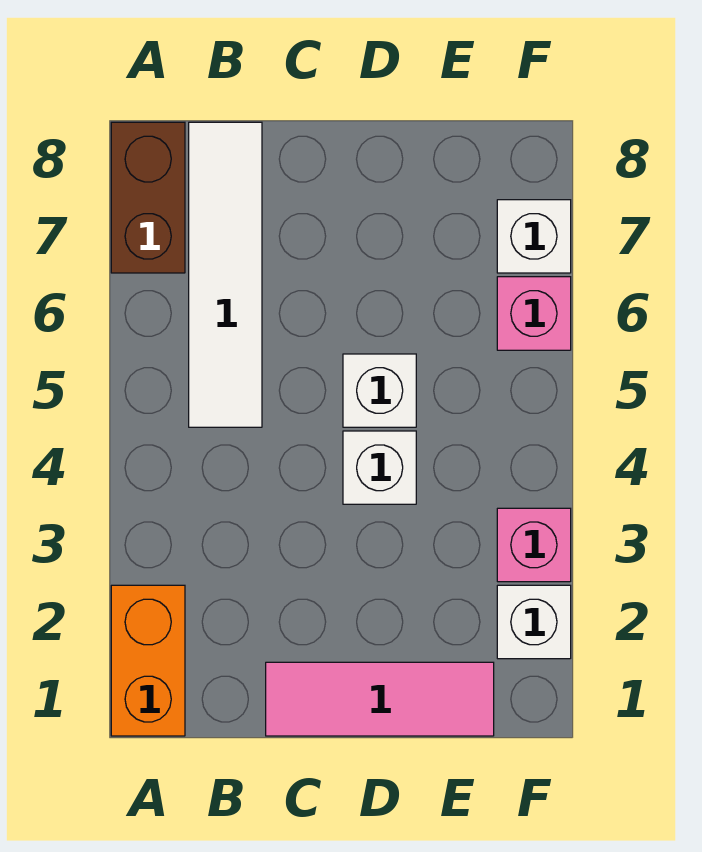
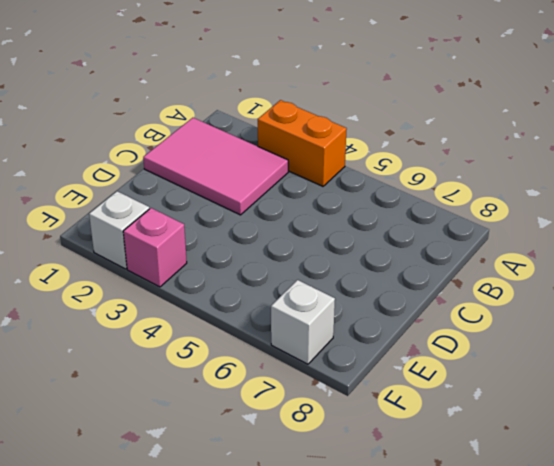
orange brick A3:A4 level 1 -> orange brick A1:A2 level 1
pink tile B1:C3 level 1 -> pink tile C1:E1 level 1
none -> brown brick A7:A8 level 1
none -> white tile B5:B8 level 1

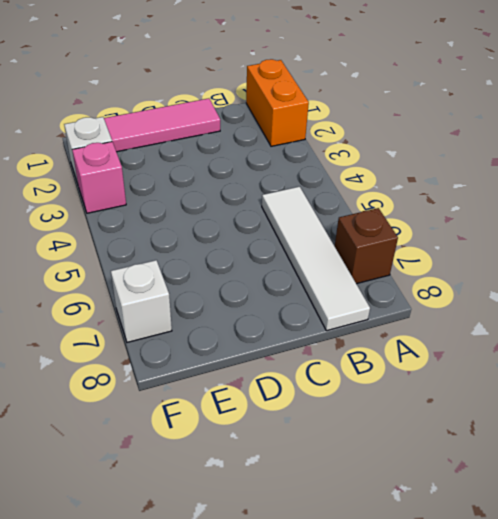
brown brick A7 level 1 -> brown brick A7:A8 level 1
none -> white brick D4 level 1
none -> white brick D5 level 1

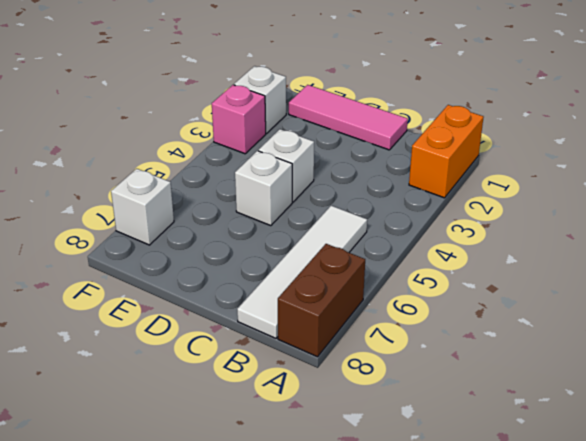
none -> pink brick F6 level 1

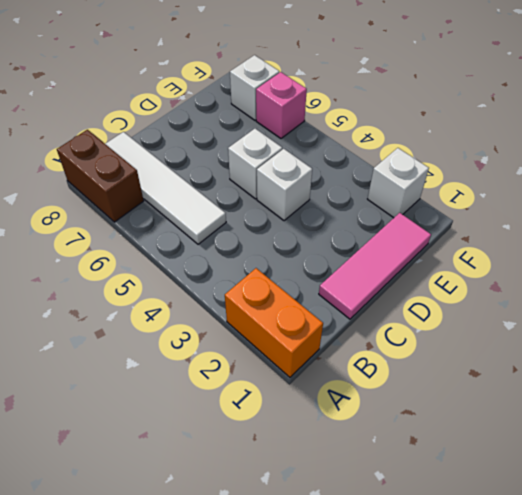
none -> pink brick F3 level 1

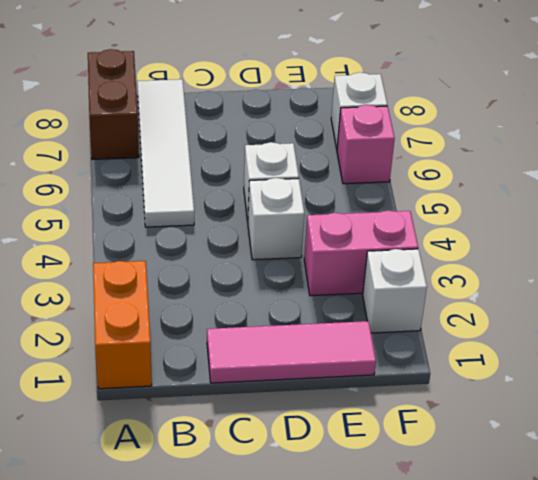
pink brick E3:F3 level 1 -> pink brick F3 level 1

